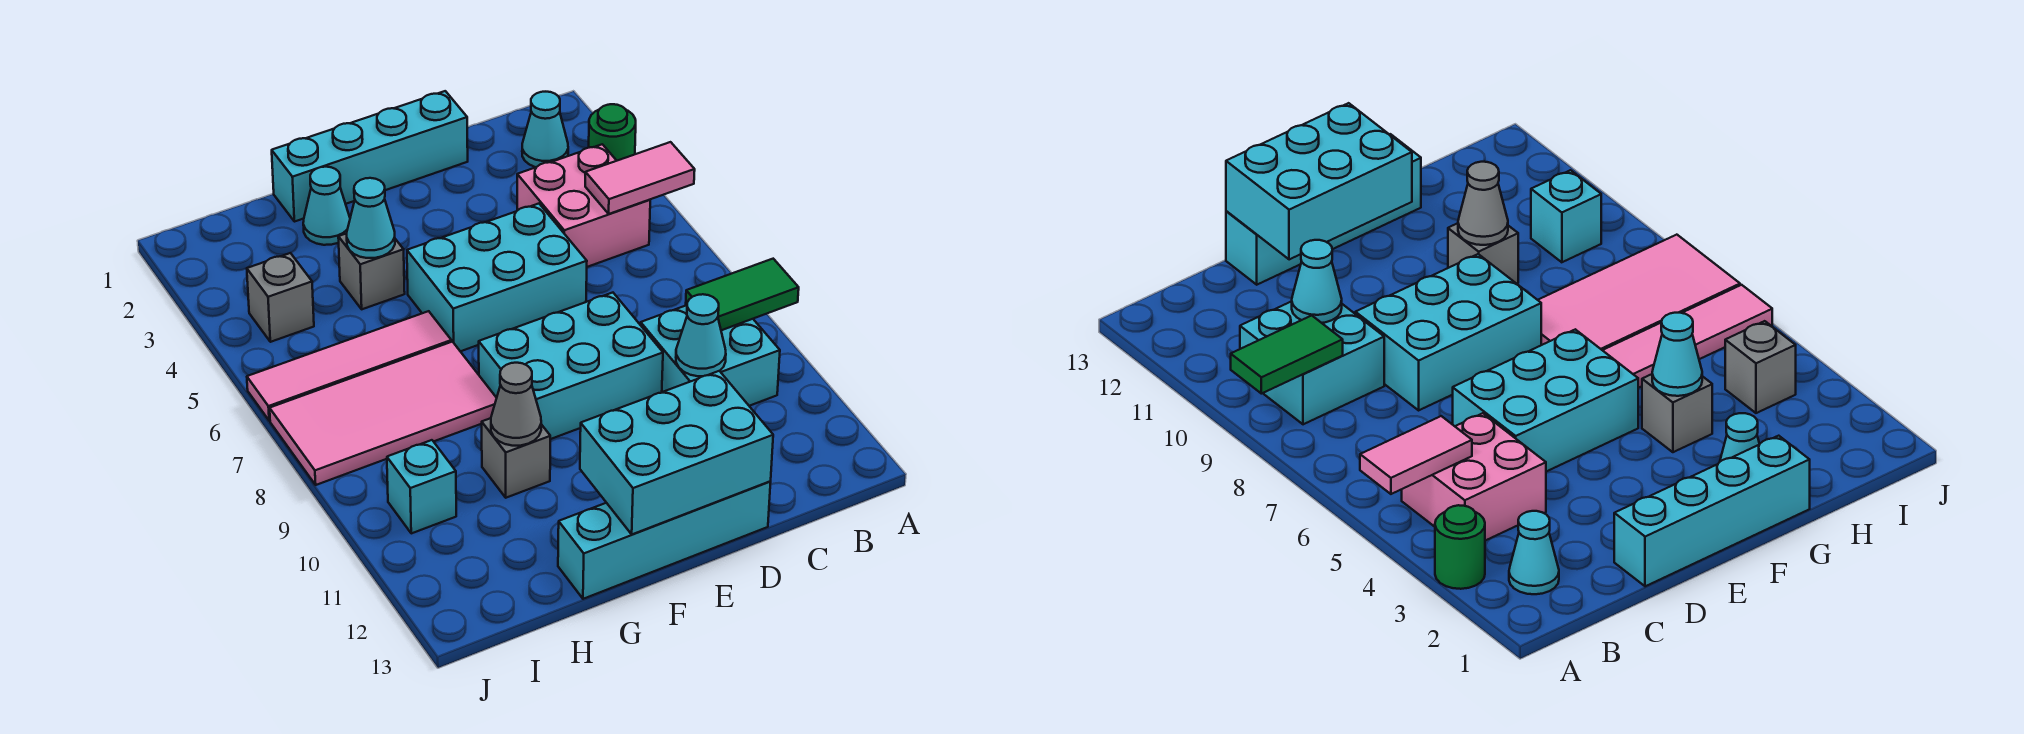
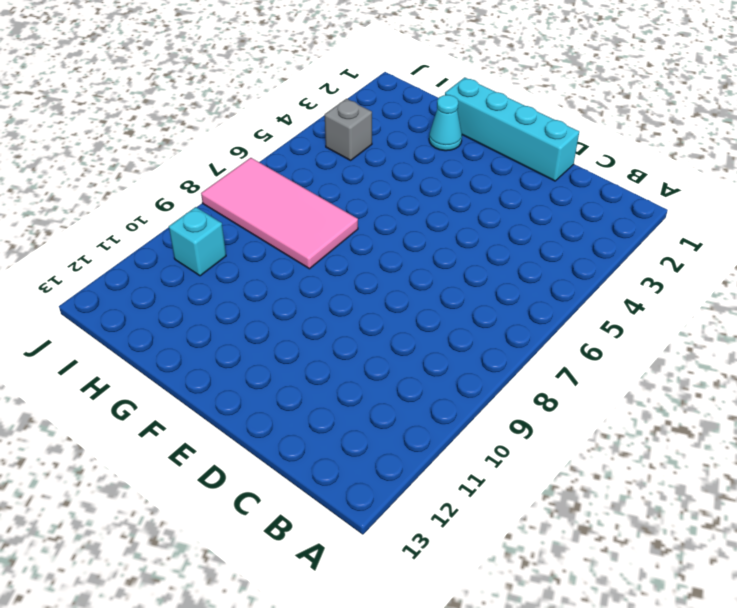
none -> green round brick A3 level 1
none -> cyan cone B2 level 1
none -> pink brick B4:C5 level 1

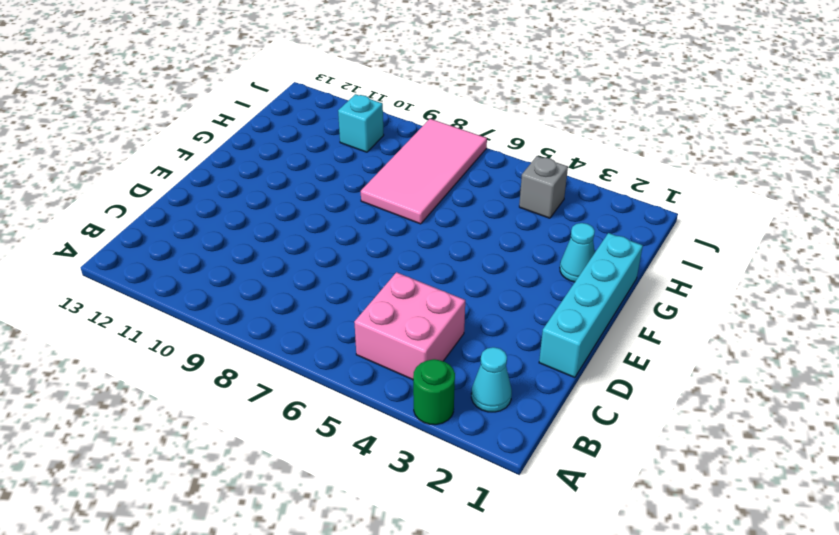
none -> cyan brick B9:C10 level 1
none -> cyan brick D5:F6 level 1
none -> cyan brick D8:F9 level 1

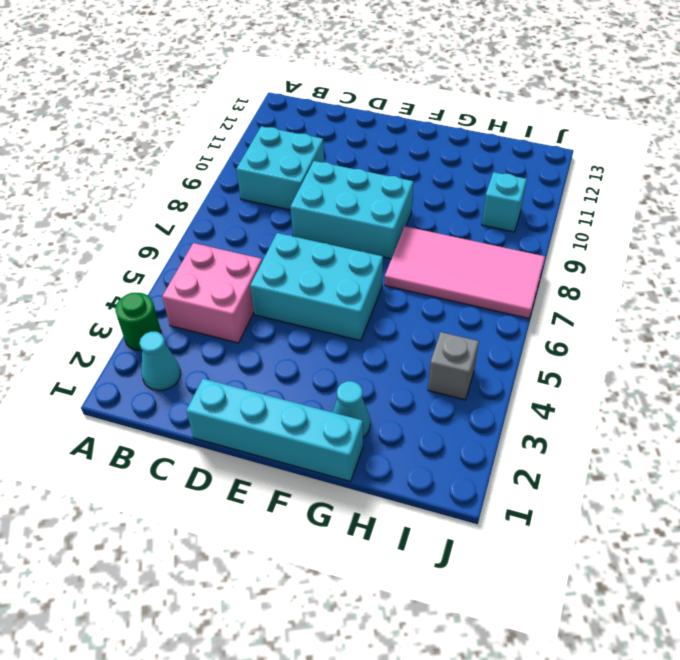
none -> cyan brick D13:G13 level 1
none -> grey brick G4 level 1
none -> pink tile G6:J6 level 1

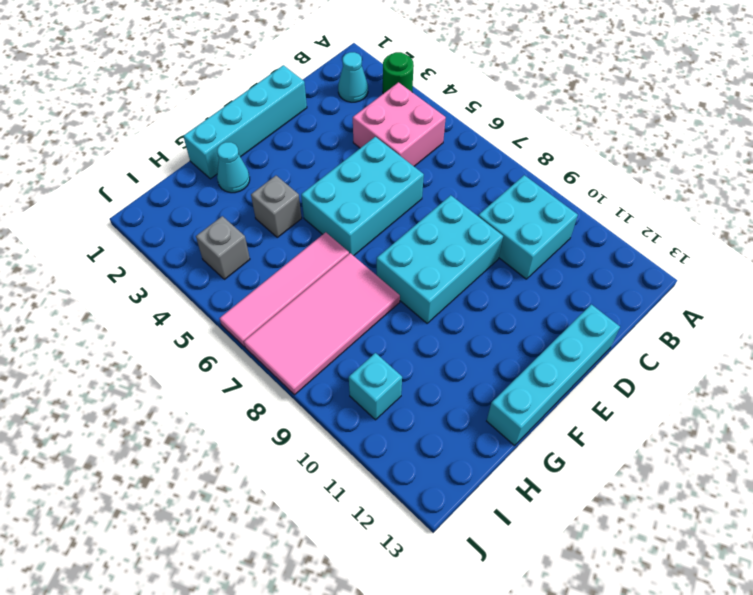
none -> grey brick G10 level 1
none -> pink tile A5:B5 level 2
none -> green tile A9:B9 level 2

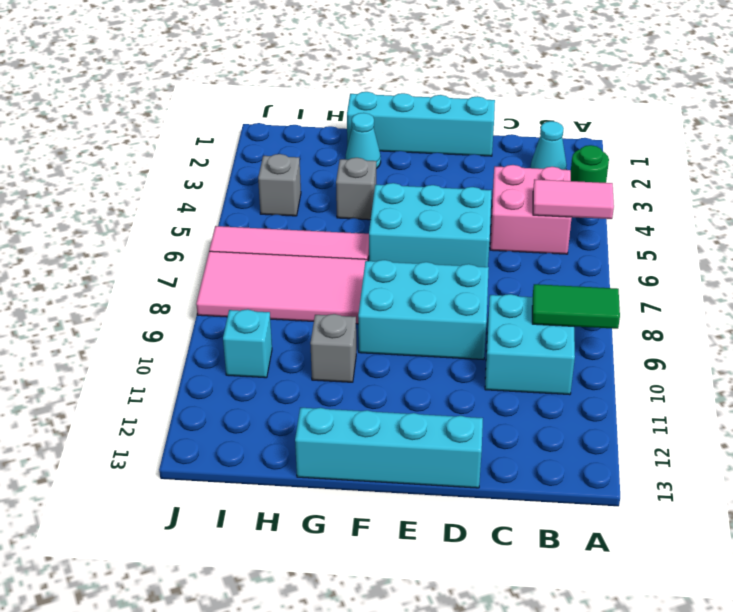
none -> cyan cone C10 level 2
none -> cyan brick D12:F13 level 2
none -> cyan cone G4 level 2

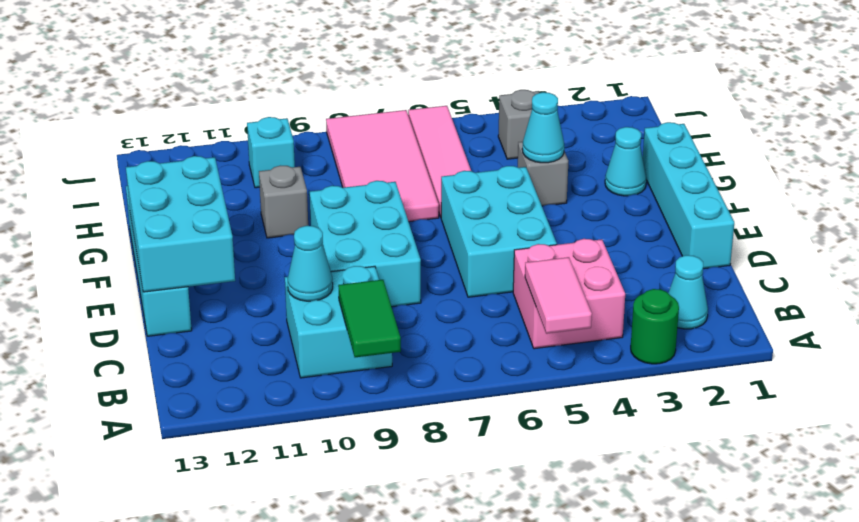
none -> grey cone G10 level 2

